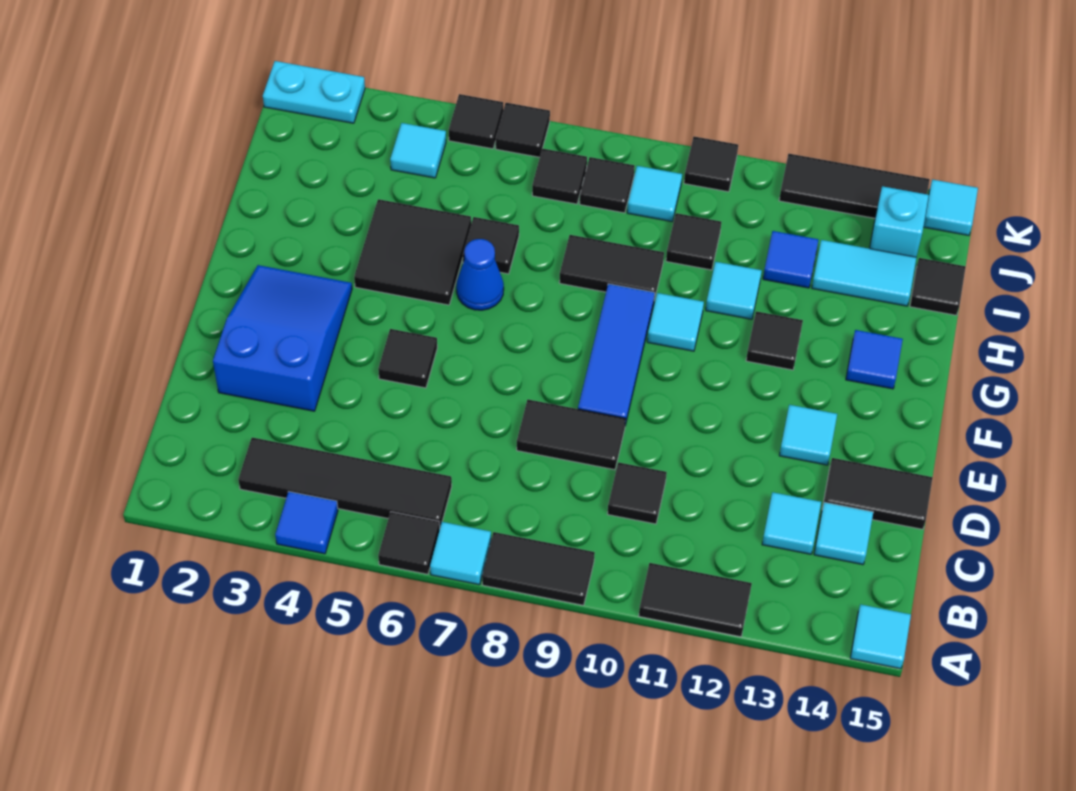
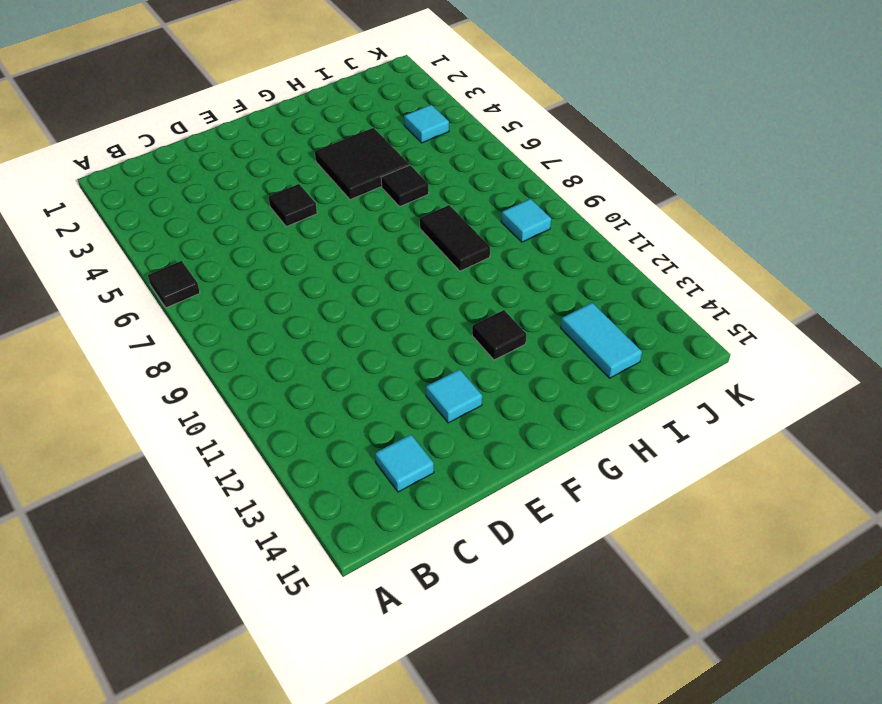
none -> blue tile A4 level 1
none -> cyan tile A7 level 1
none -> black tile A8:A9 level 1
none -> black tile A11:A12 level 1

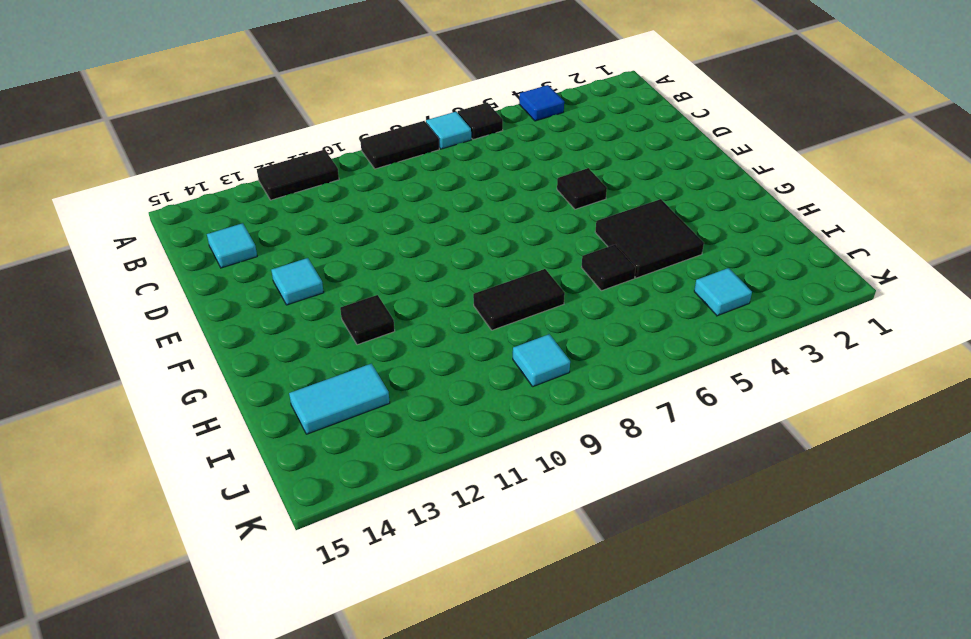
none -> cyan tile A15 level 1
none -> black tile B3:B6 level 1
none -> black tile C10 level 1
none -> cyan tile C13 level 1

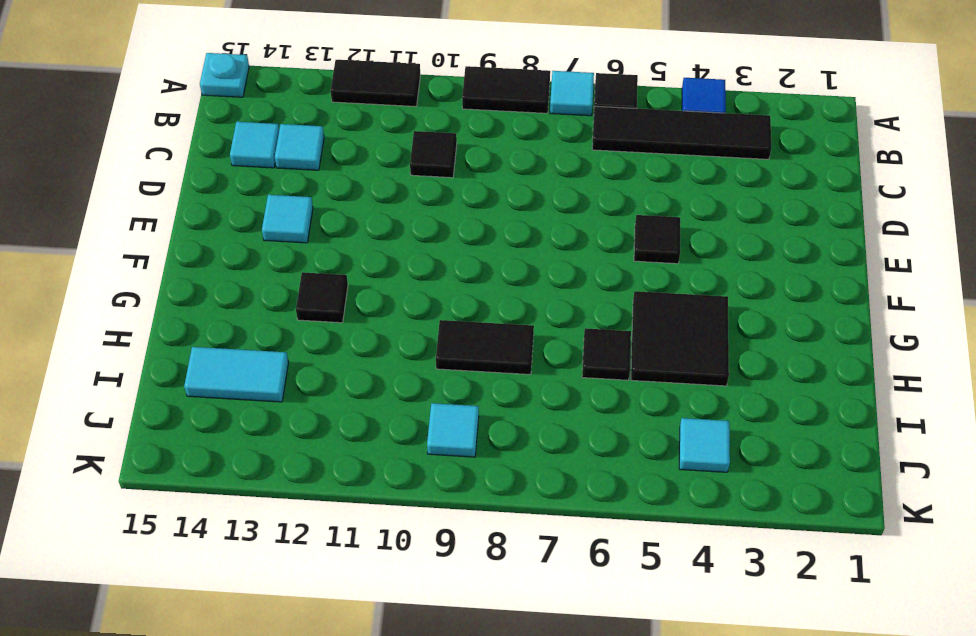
cyan plate A15 level 1 -> cyan tile A15 level 1
none -> blue slope D2:F3 level 1 top D
none -> black tile D8:D9 level 1
none -> black tile D14:D15 level 1
none -> blue tile E9:G9 level 1

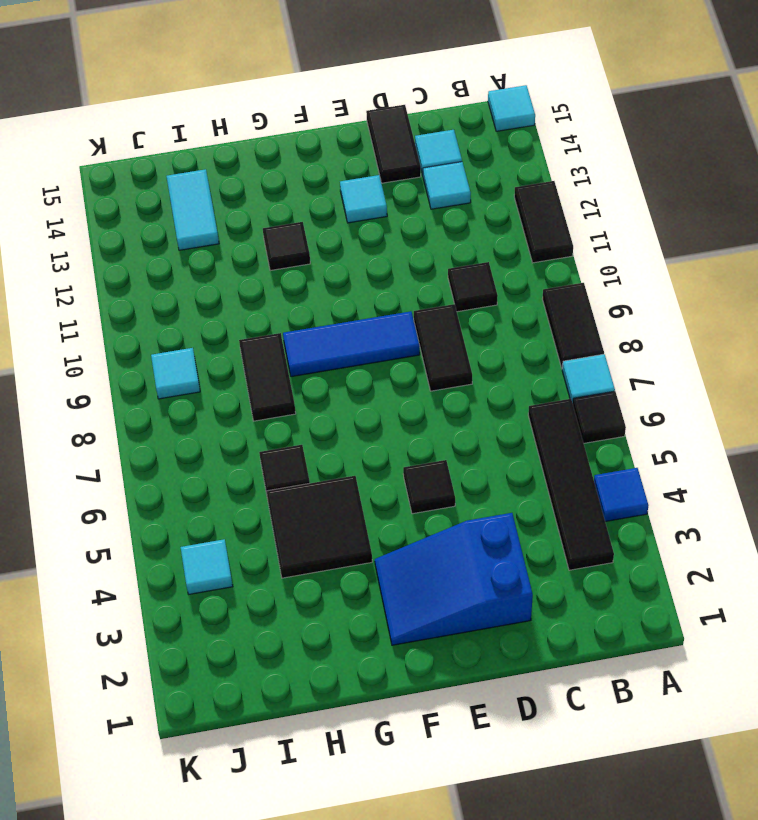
none -> blue cone G6 level 1
none -> cyan tile G10 level 1
none -> blue tile G14 level 1
none -> cyan tile H11 level 1

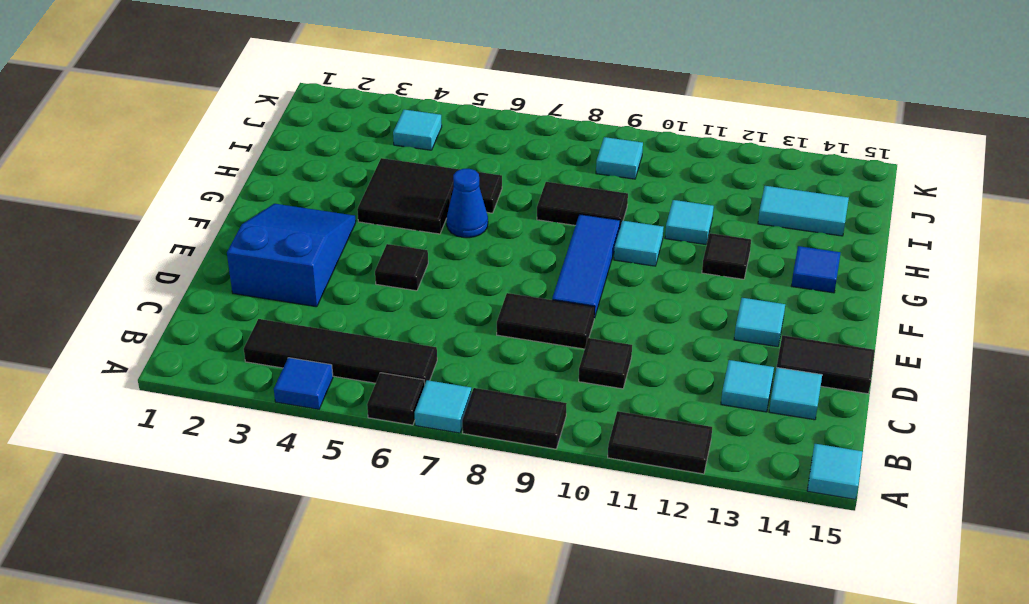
none -> black tile I10 level 1
none -> blue tile I12 level 1
none -> black tile I15 level 1
none -> black tile J7 level 1

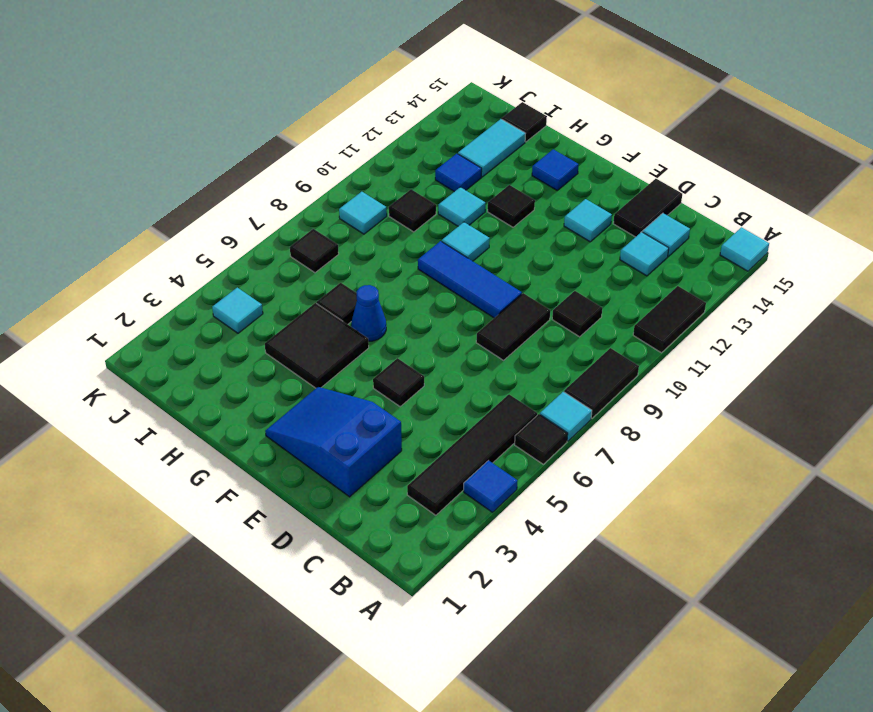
none -> black tile H8:H9 level 1
none -> black tile J8 level 1
none -> cyan brick J14 level 1
none -> cyan plate K1:K2 level 1

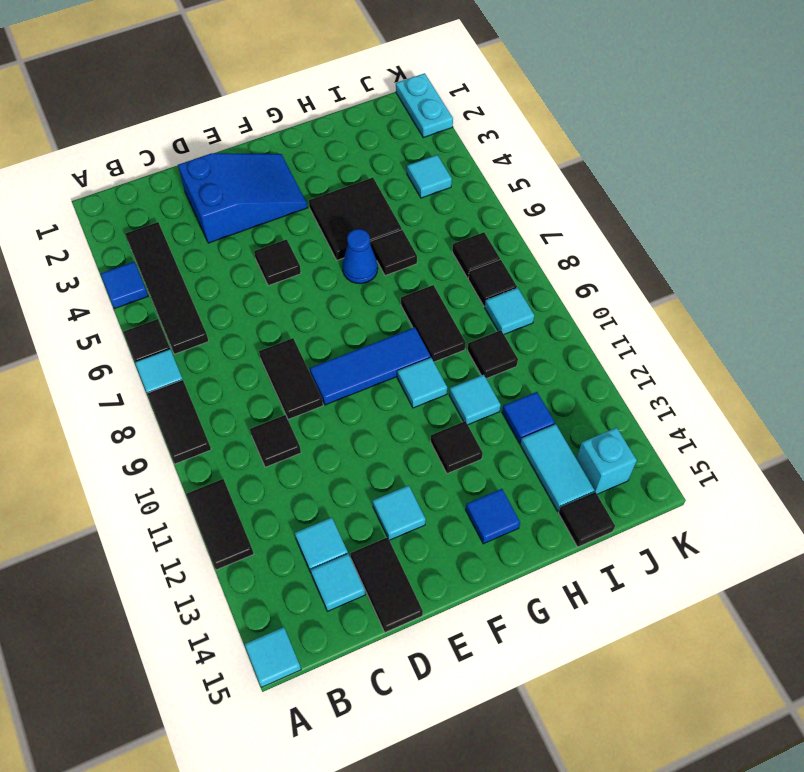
none -> black tile K5 level 1
none -> black tile K6 level 1
none -> black tile K10 level 1
none -> black tile K12:K14 level 1

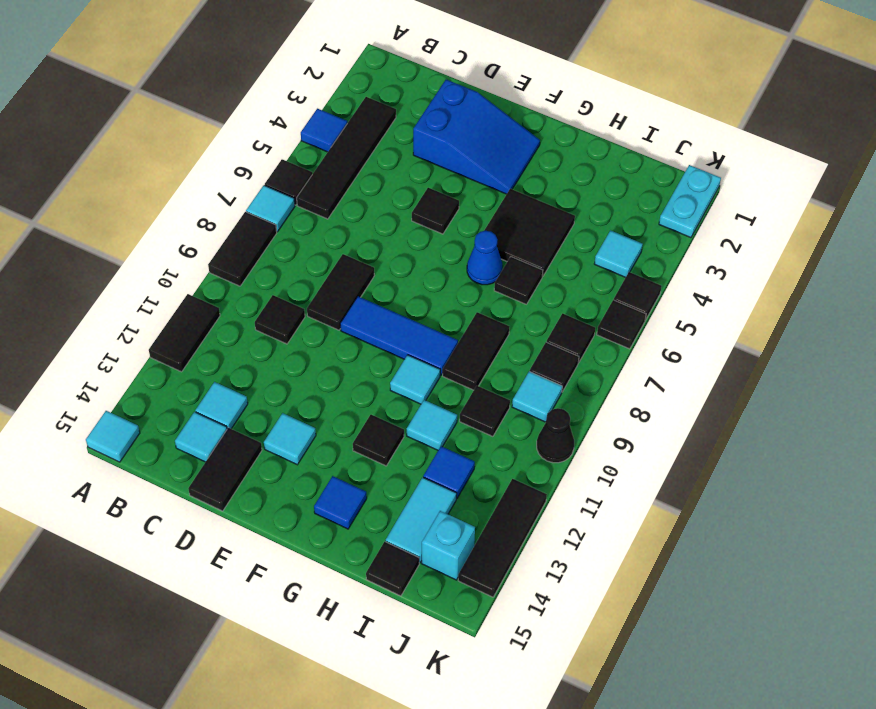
black cone K10 level 1 -> black tile K10 level 1
none -> cyan tile K15 level 1

